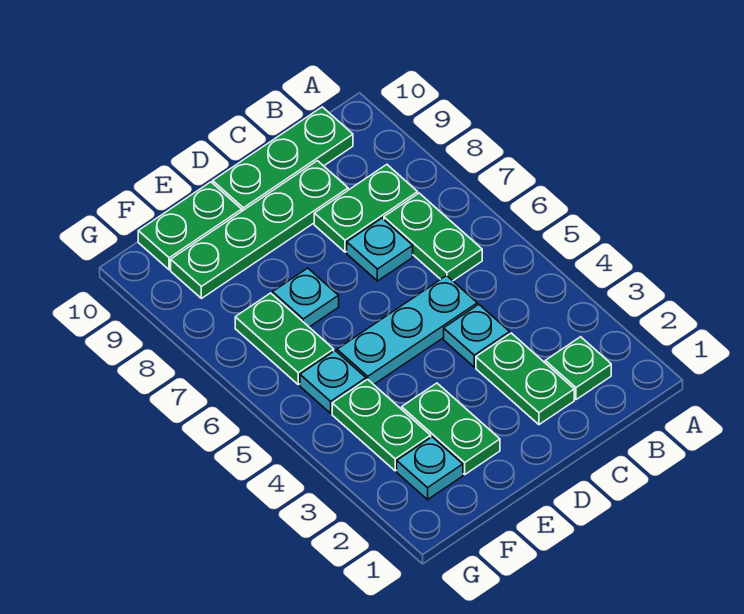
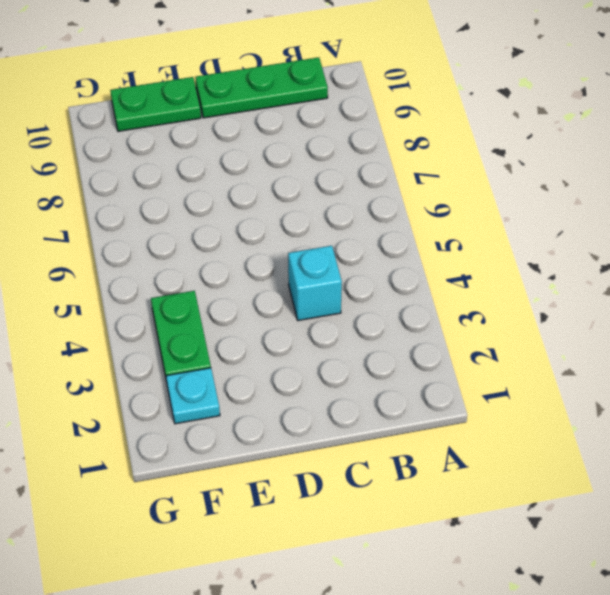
cyan brick C4 level 1 -> cyan plate C4 level 1
none -> green plate B2 level 1
none -> green plate B6:B7 level 1
none -> green plate B8:C8 level 1

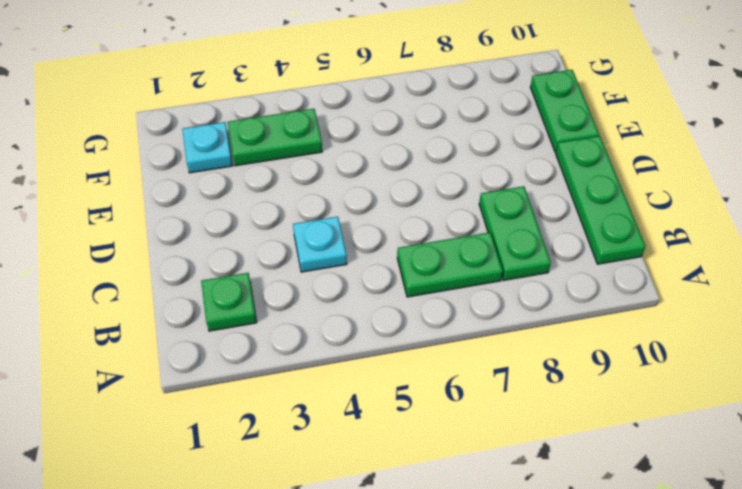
none -> green plate C2:C3 level 1
none -> cyan plate C5:E5 level 1
none -> cyan plate C7 level 1

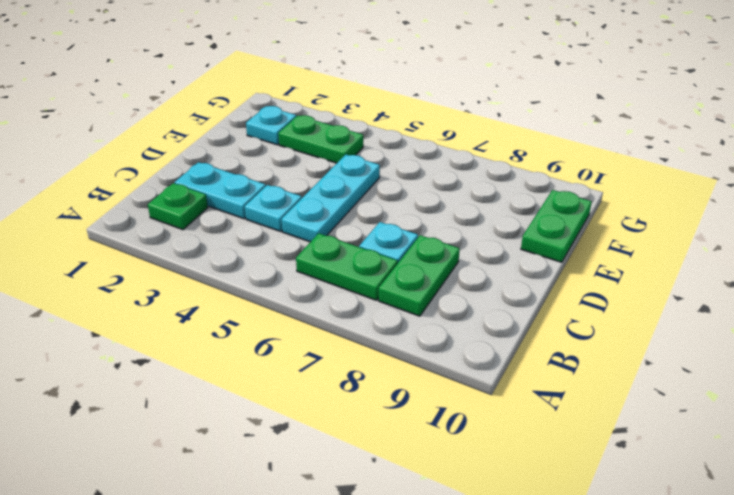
cyan plate C2:C3 level 1 -> green plate C2:C3 level 1
none -> green plate B10:D10 level 1
none -> green plate C9:F9 level 1
none -> green plate E2:E3 level 1

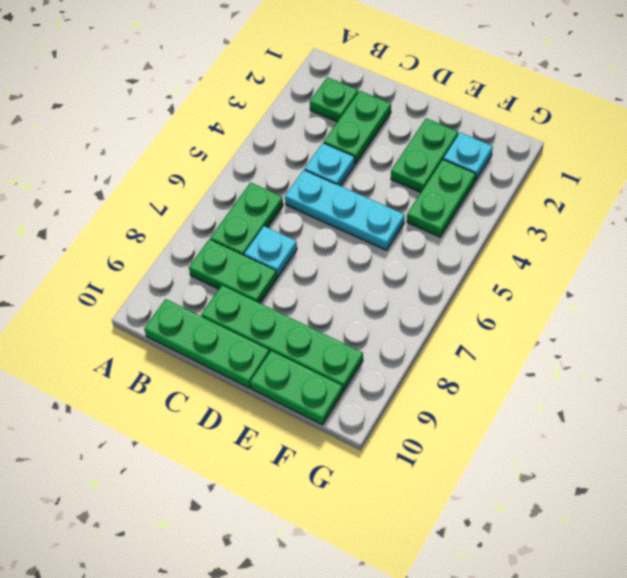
none -> cyan plate E7 level 1
none -> cyan plate F5 level 1
none -> green plate F6:F7 level 1

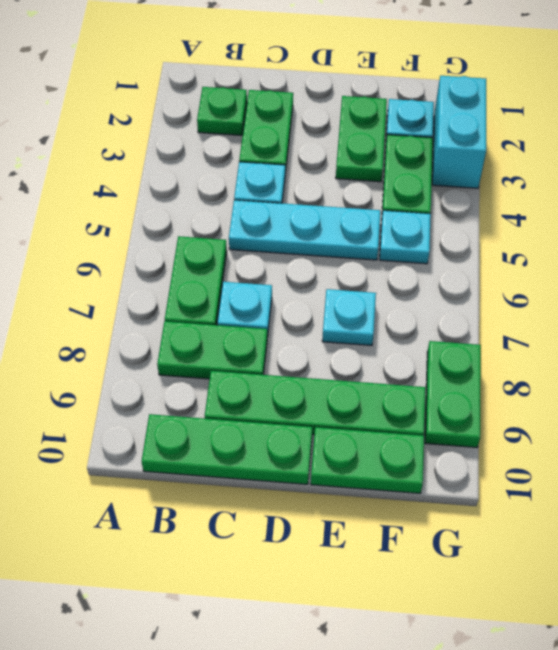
cyan brick G2:G3 level 1 -> none
green plate G8:G9 level 1 -> green plate F6:F7 level 1

